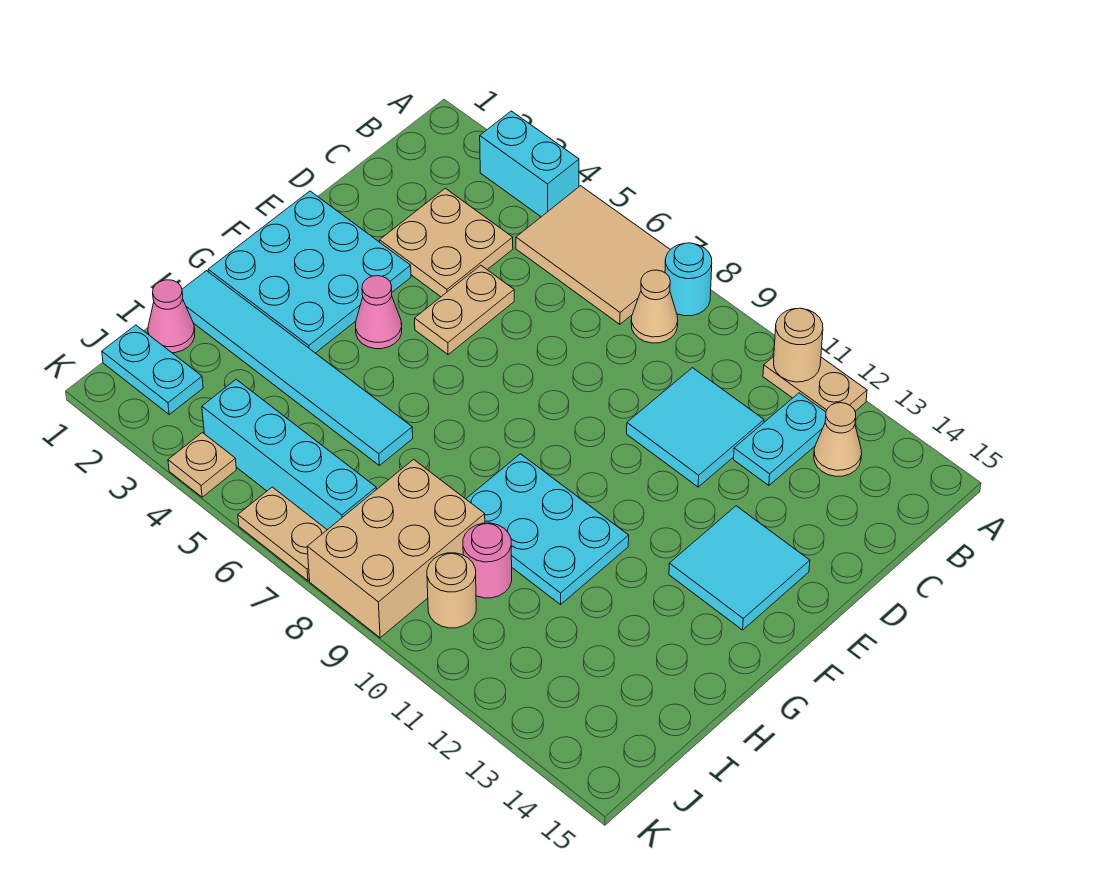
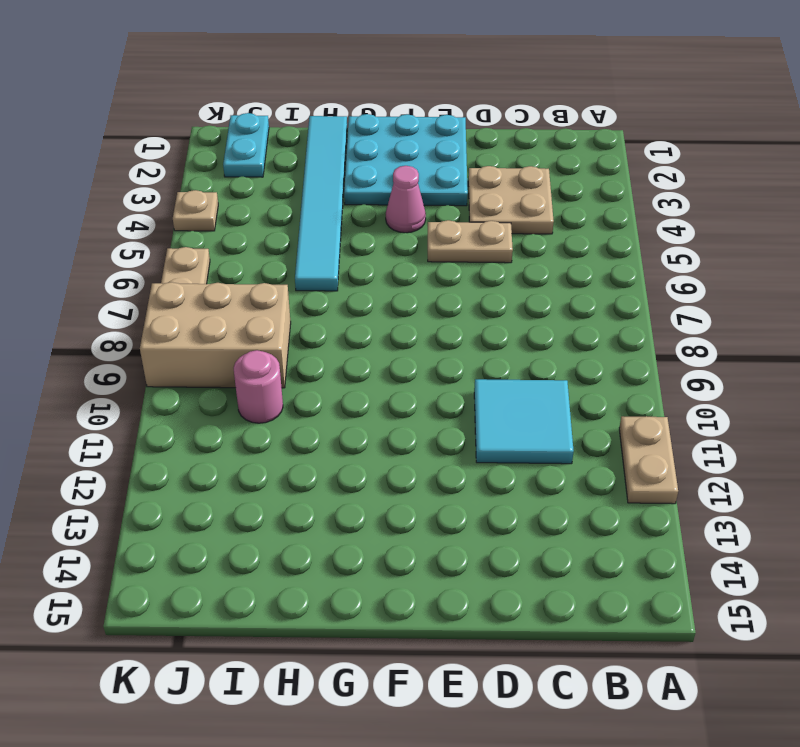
none -> cyan brick A3:A4 level 1
none -> tan tile A5:B7 level 1
none -> cyan round brick A8 level 1

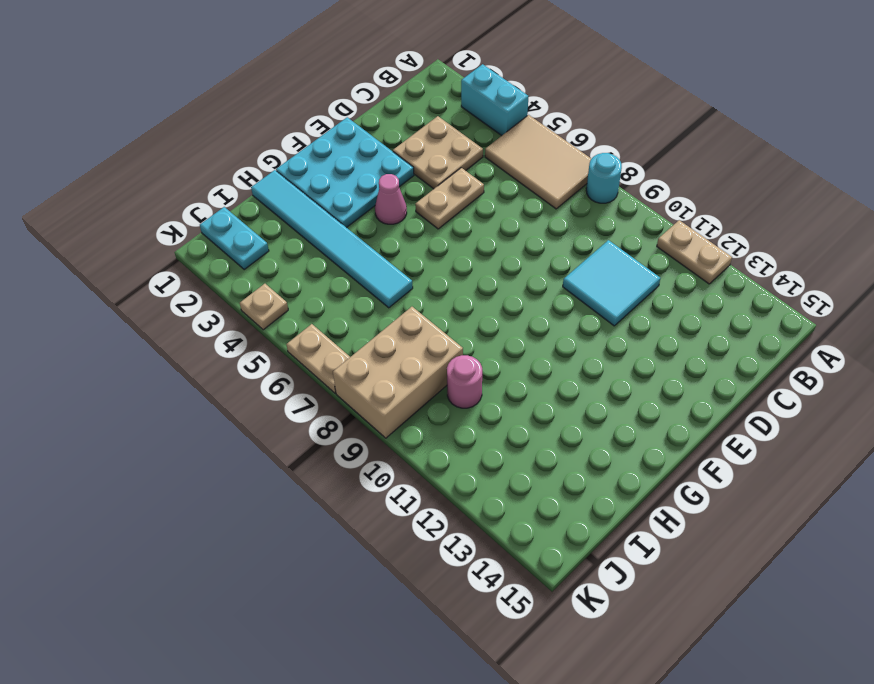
none -> tan cone B8 level 1
none -> cyan plate B12:C12 level 1
none -> tan cone B13 level 1

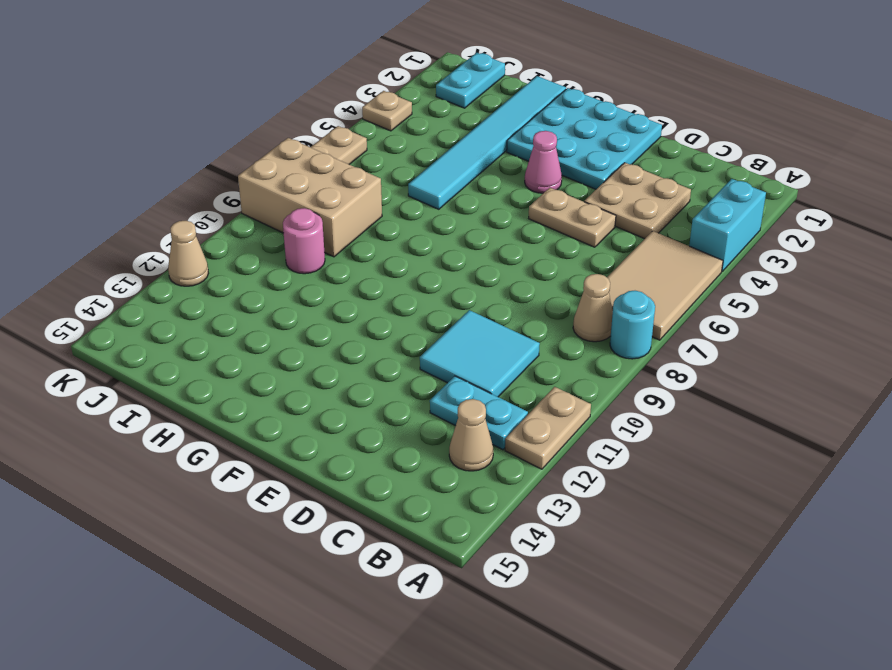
tan cone K12 level 1 -> none
none -> cyan tile E13:F14 level 1
none -> cyan plate G9:H11 level 1
none -> pink cone I1 level 1

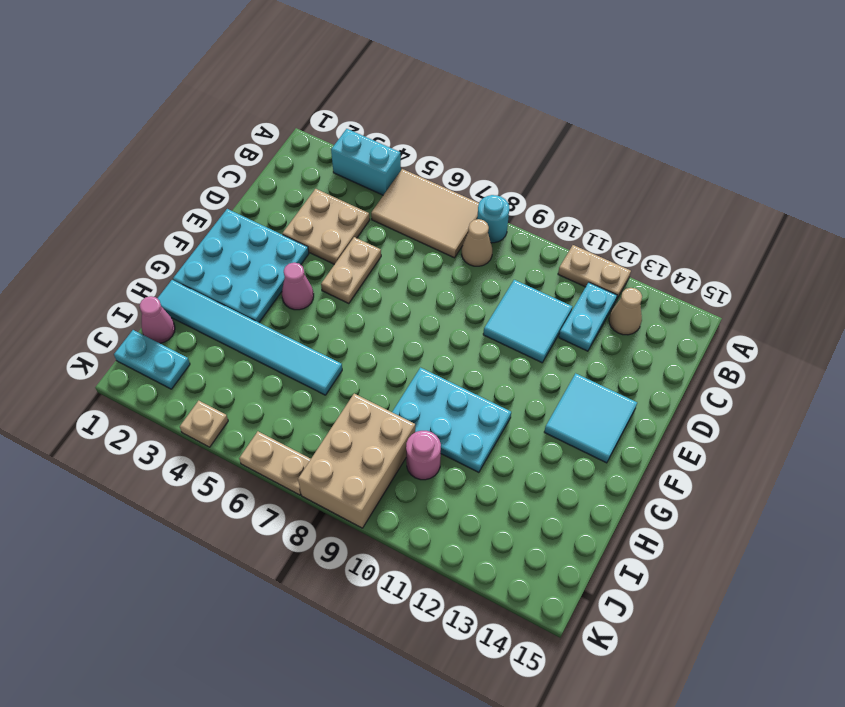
none -> cyan brick J4:J7 level 1
none -> tan round brick J10 level 1
none -> tan round brick A11 level 2

